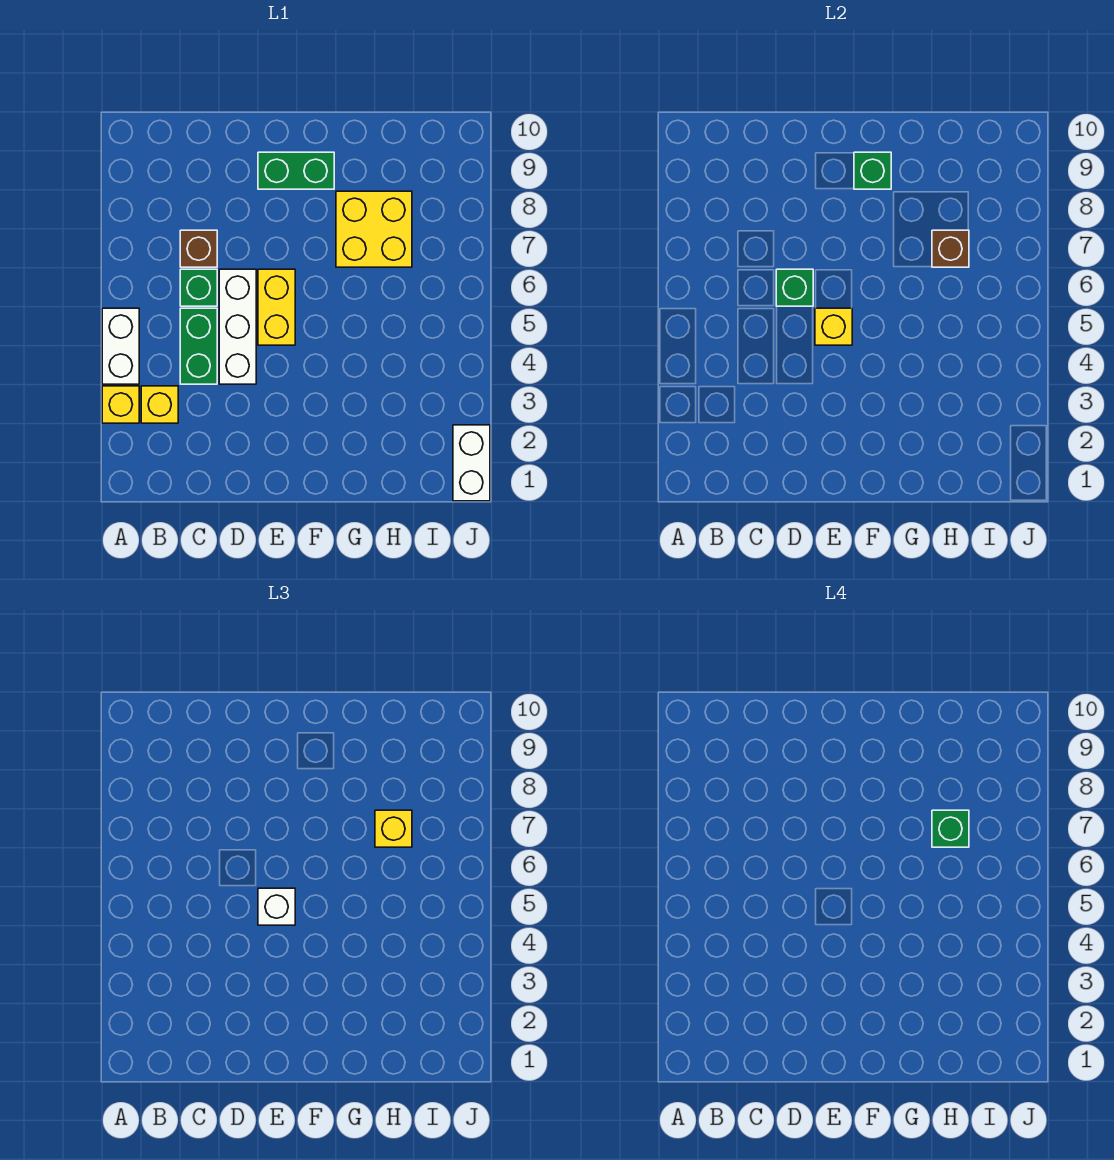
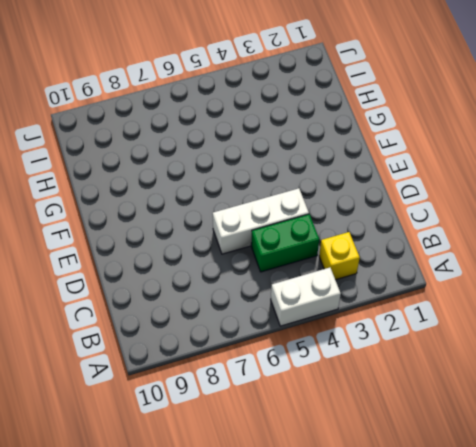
none -> yellow brick A3 level 1
none -> green brick C6 level 1
none -> brown brick C7 level 1

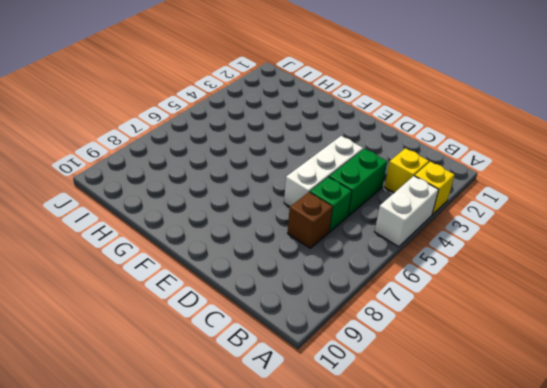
none -> yellow brick E5:E6 level 1
none -> green brick E9:F9 level 1
none -> yellow brick G7:H8 level 1

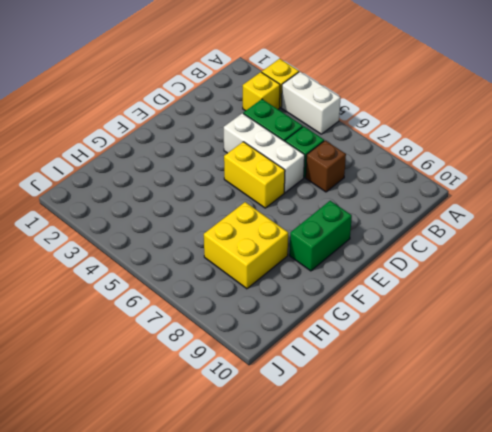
none -> white brick J1:J2 level 1
none -> green brick D6 level 2
none -> yellow brick E5 level 2

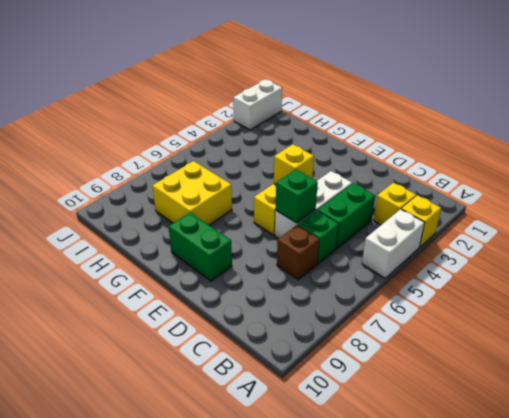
none -> green brick F9 level 2
none -> brown brick H7 level 2
none -> white brick E5 level 3

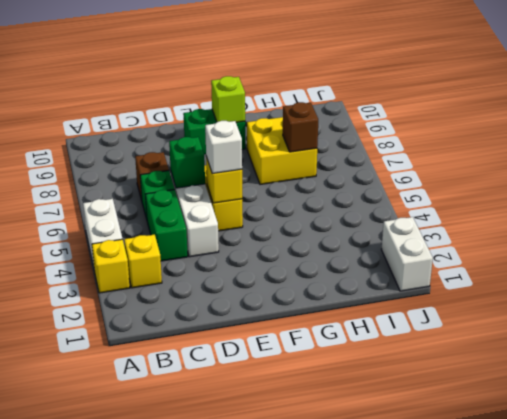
lime brick F9 level 2 -> green brick F9 level 2
none -> yellow brick H7 level 3
none -> green brick H7 level 4

